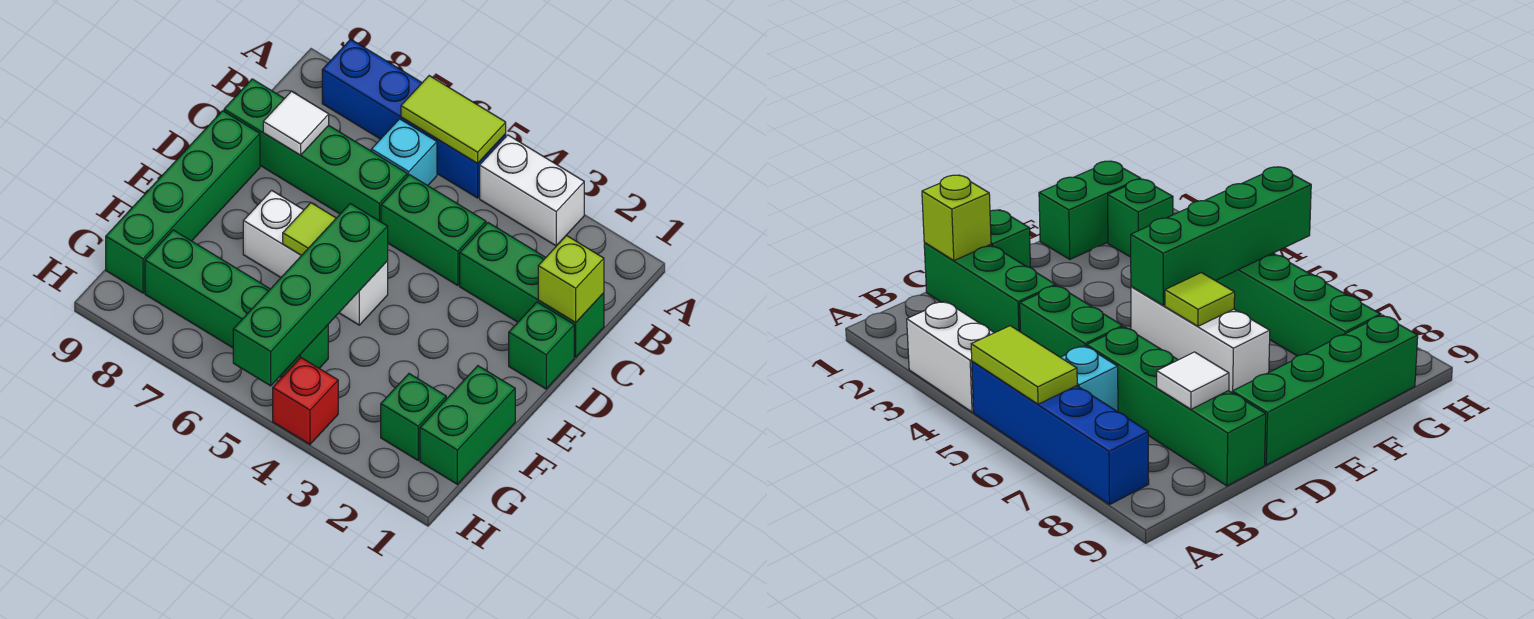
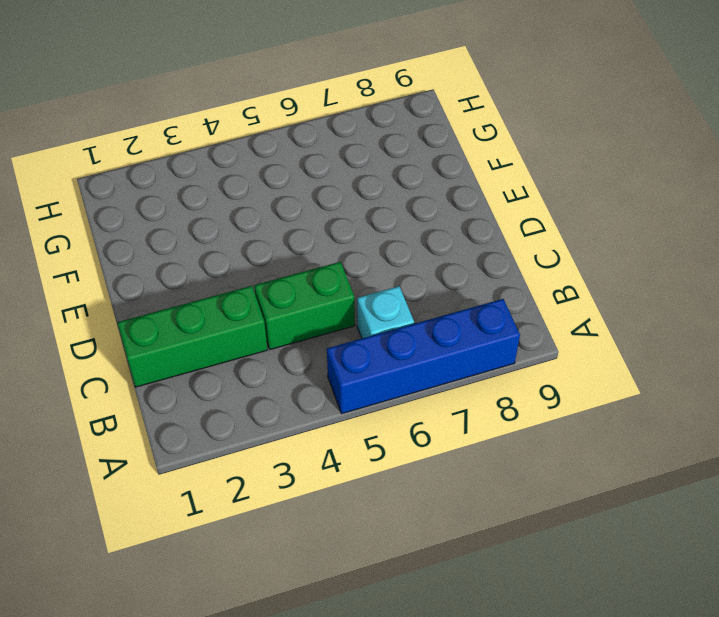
none -> white brick A3:A4 level 1
none -> green brick C6:C9 level 1
none -> green brick D1 level 1

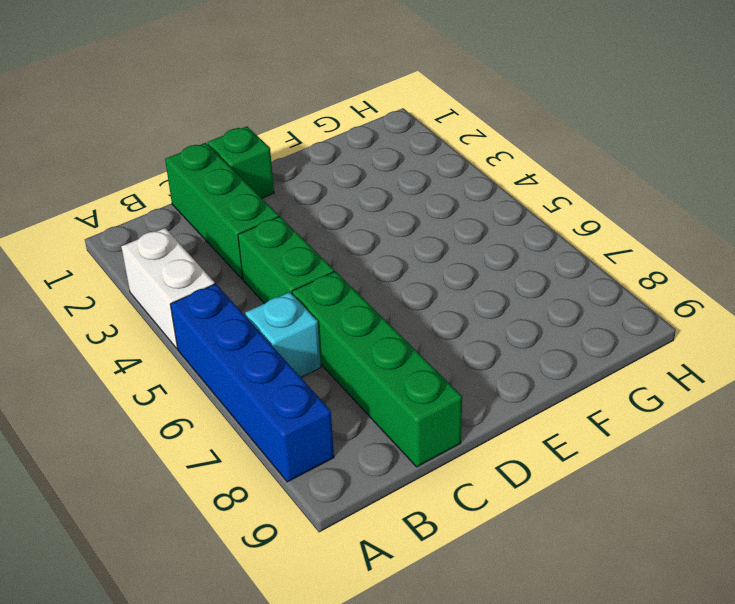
none -> green brick D9:G9 level 1
none -> white brick E5:E7 level 1
none -> green brick F1:G1 level 1

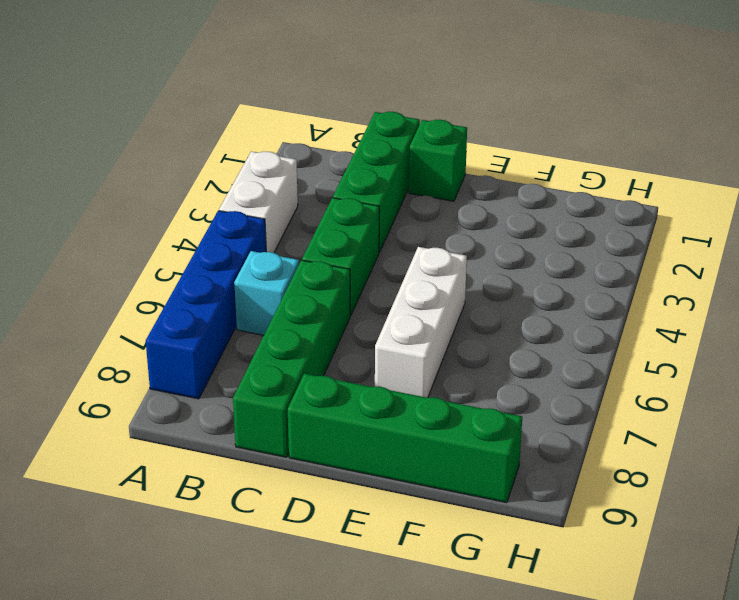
none -> green brick F1:G1 level 1
none -> green brick G2 level 1
none -> green brick G5:G8 level 1

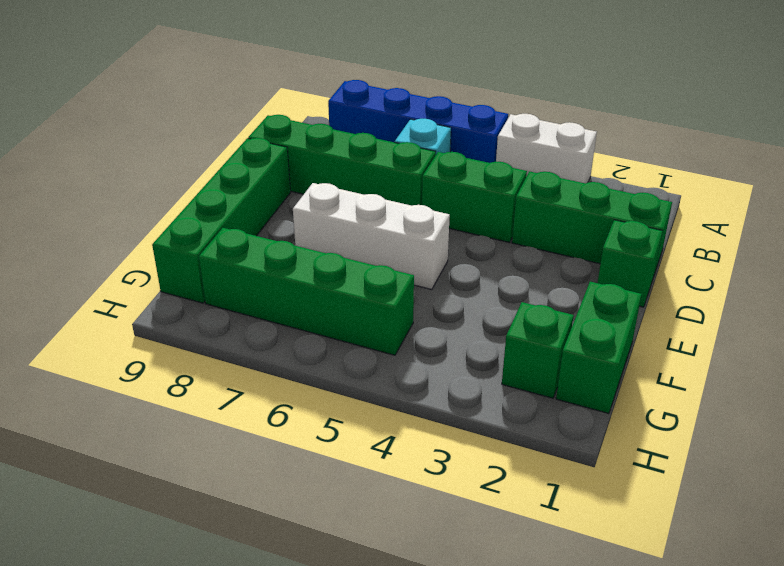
none -> red brick H4 level 1
none -> lime tile A5:A6 level 2
none -> lime brick C1 level 2

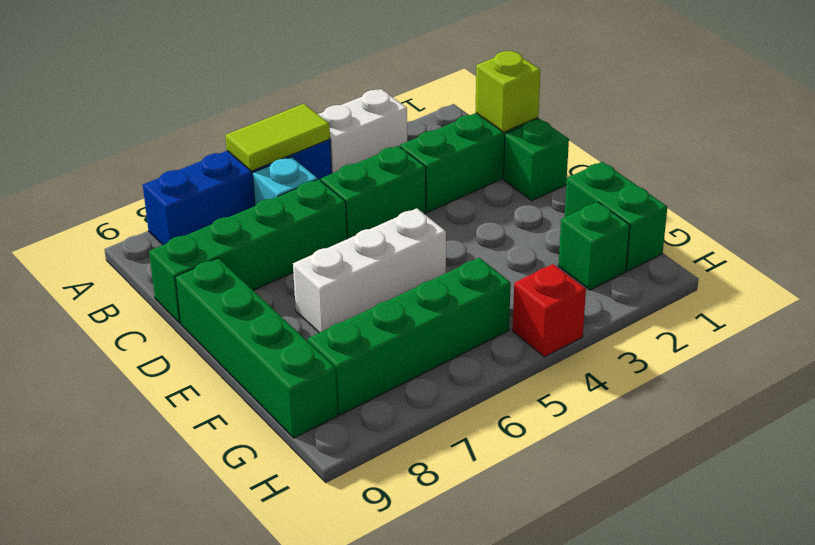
none -> white tile C8 level 2
none -> green brick E5:H5 level 2
none -> lime tile E6 level 2

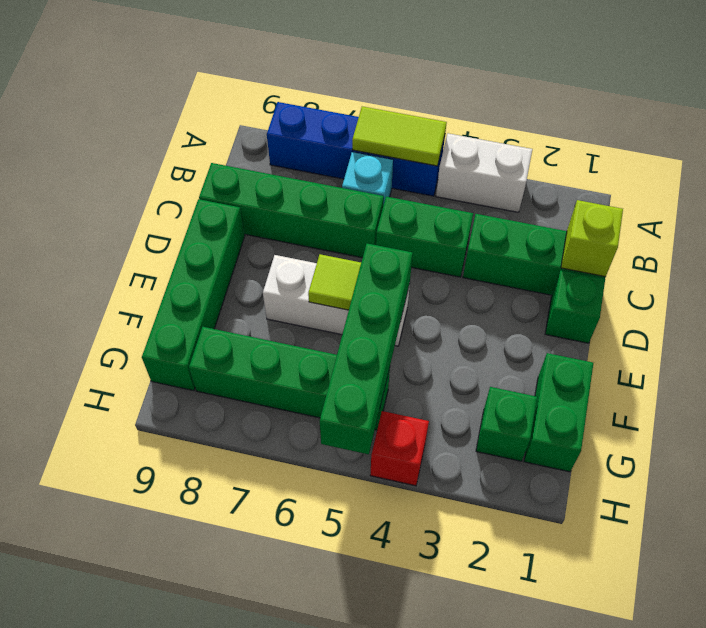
none -> white tile C8 level 2

